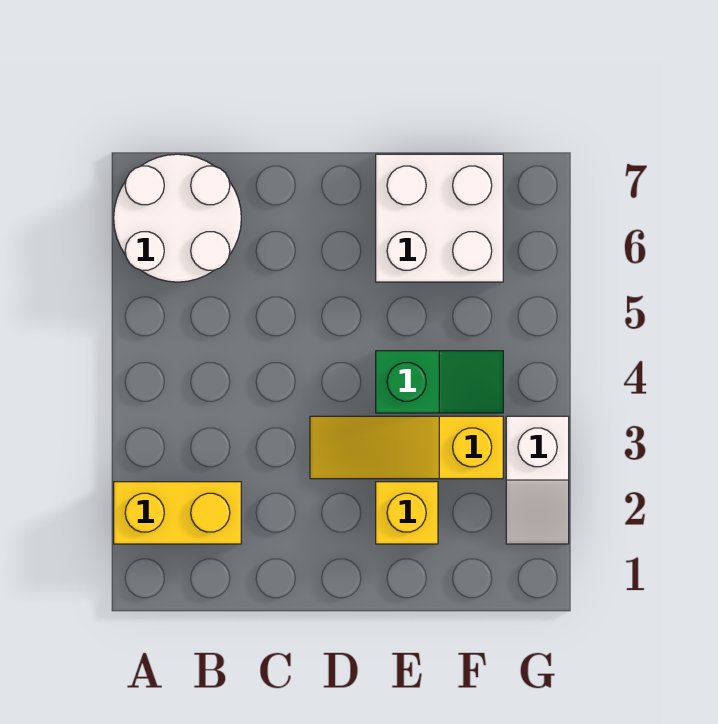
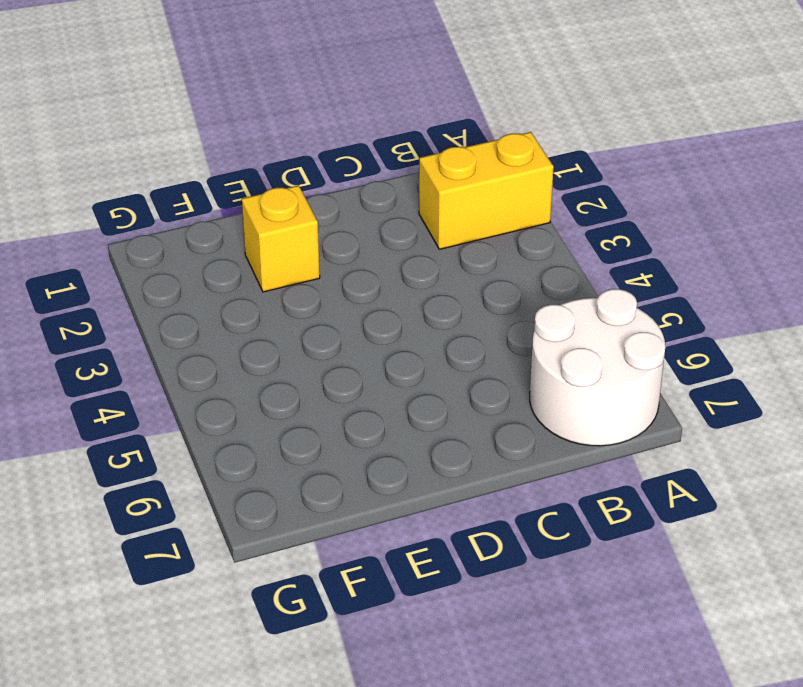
none -> yellow slope D3:F3 level 1 top F
none -> green slope E4:F4 level 1 top E

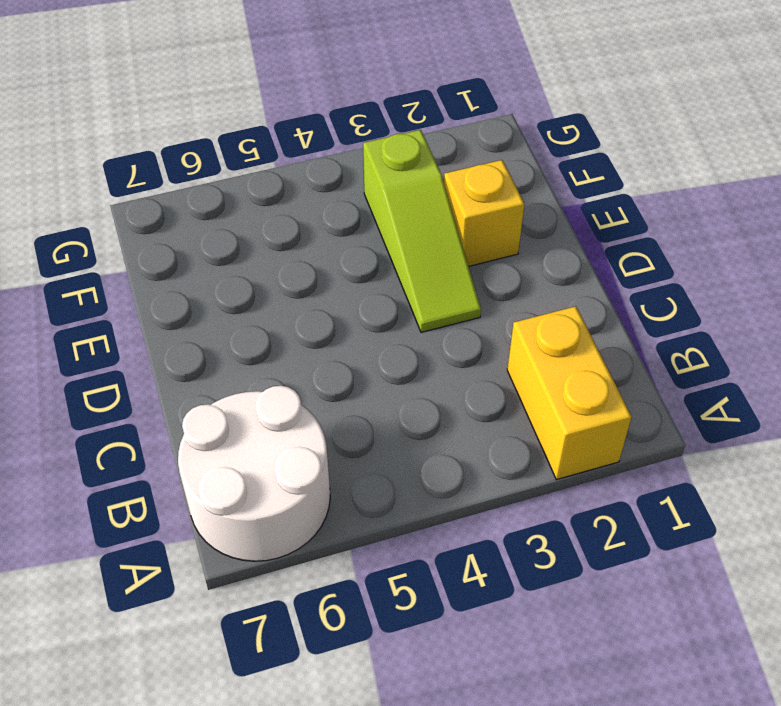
lime slope D3:F3 level 1 top F -> yellow slope D3:F3 level 1 top F
none -> green slope E4:F4 level 1 top E
none -> white brick E6:F7 level 1

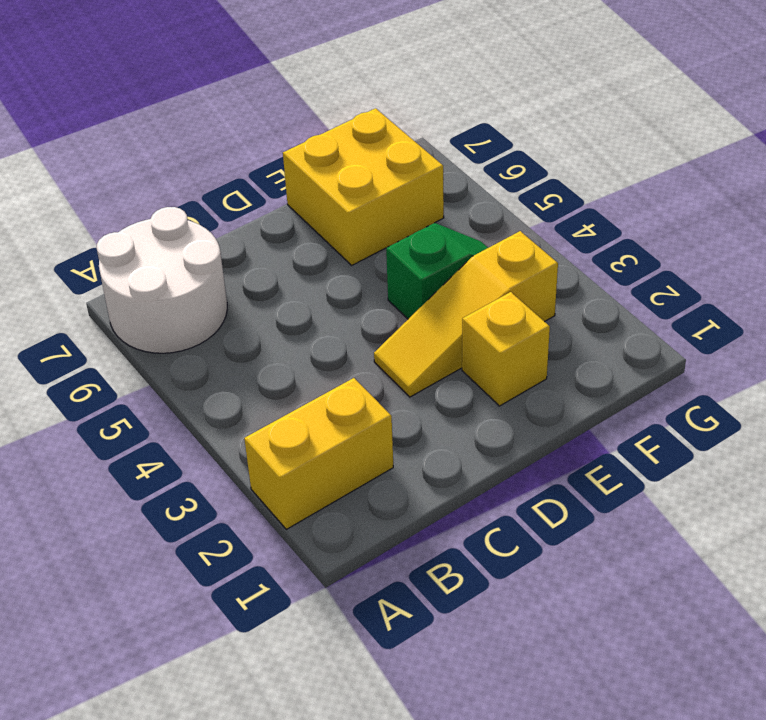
yellow brick E6:F7 level 1 -> white brick E6:F7 level 1
none -> white slope G2:G3 level 1 top 3

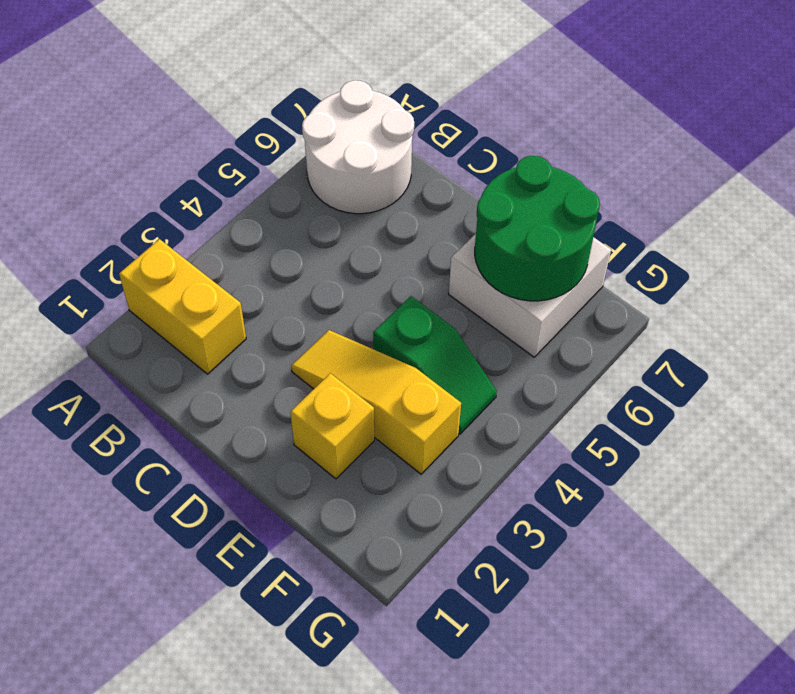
green round brick E6:F7 level 2 -> none
none -> white slope G2:G3 level 1 top 3

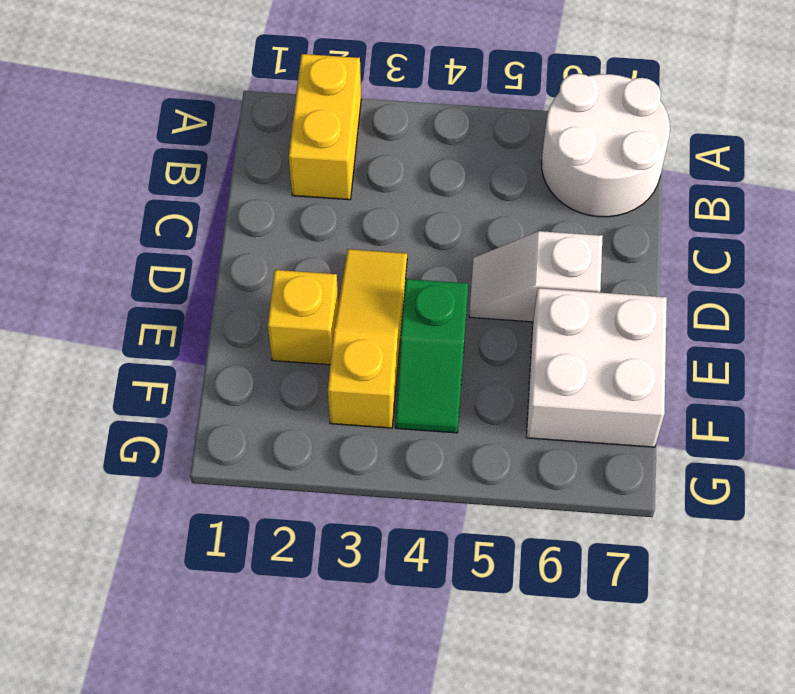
white slope D5:D6 level 1 top 6 -> white slope G2:G3 level 1 top 3

